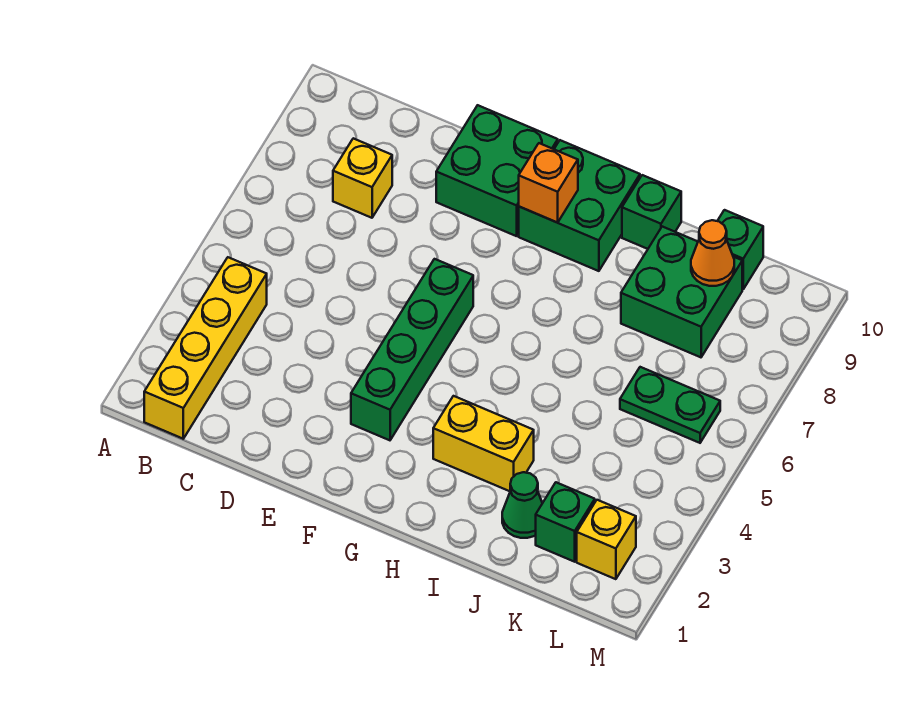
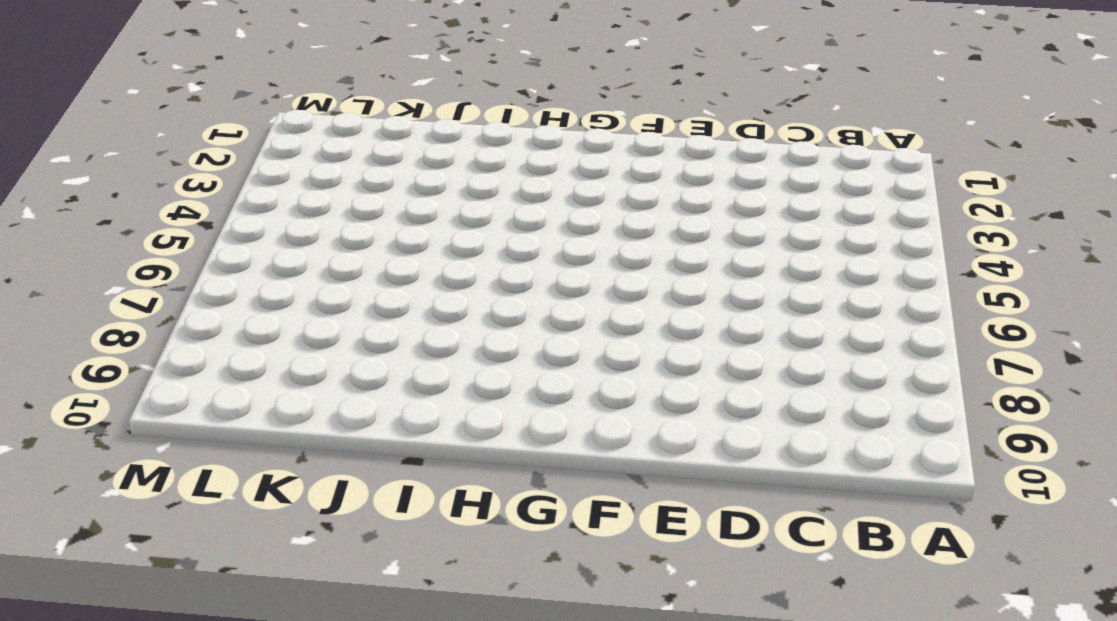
none -> yellow brick B1:B4 level 1
none -> yellow brick C8 level 1
none -> green brick E9:F10 level 1

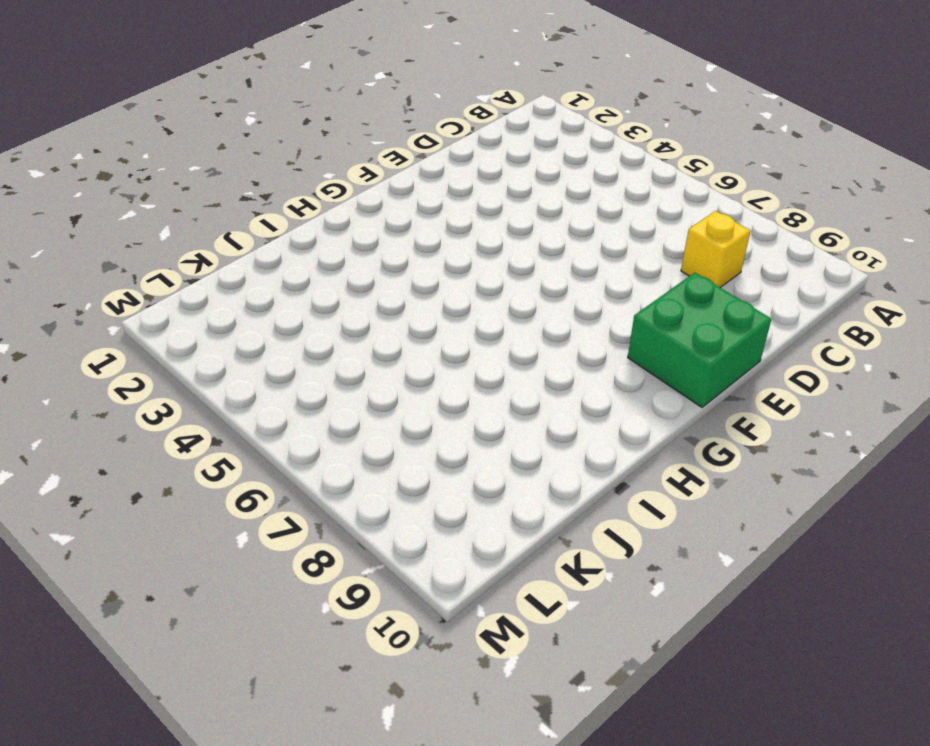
none -> yellow brick B1:B4 level 1
none -> green brick F3:F6 level 1
none -> green brick G9:H10 level 1

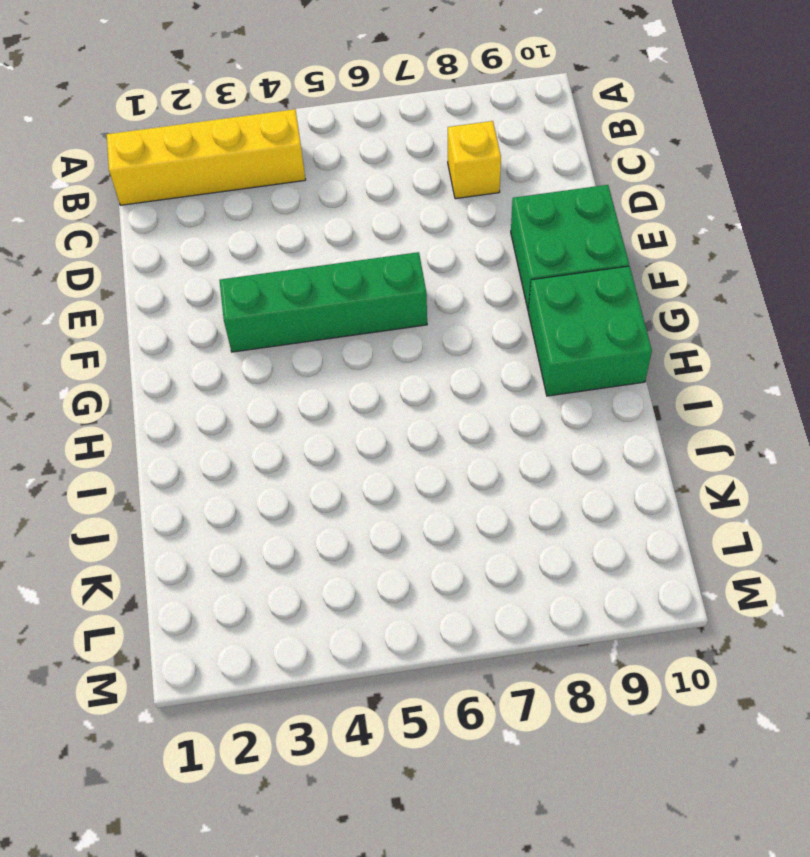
none -> yellow brick H3:I3 level 1
none -> green brick I10 level 1
none -> green cone J2 level 1

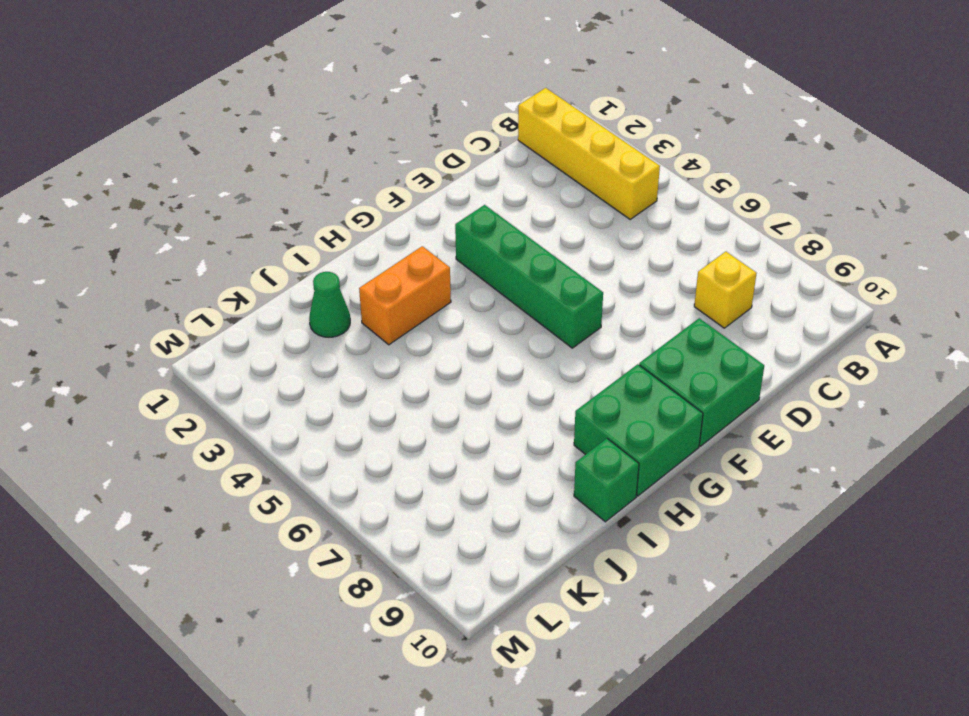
orange brick H3:I3 level 1 -> yellow brick H3:I3 level 1
none -> green brick J8:K9 level 1
none -> green brick K2 level 1
none -> green plate K6:L6 level 1

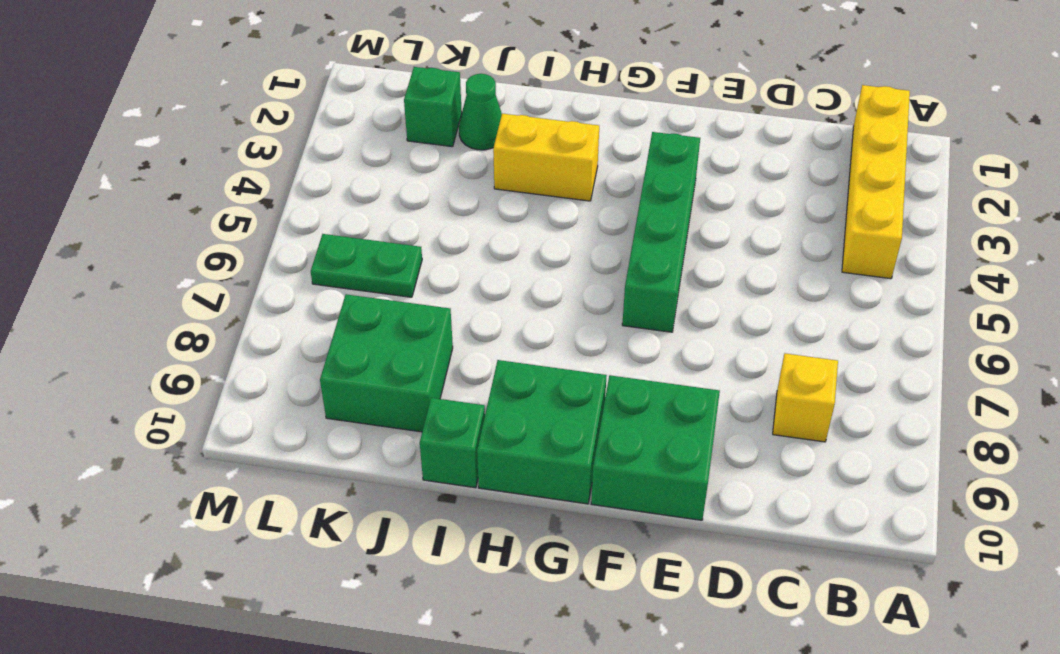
none -> green brick K10 level 1
none -> yellow brick L2 level 1
none -> orange brick G9 level 2

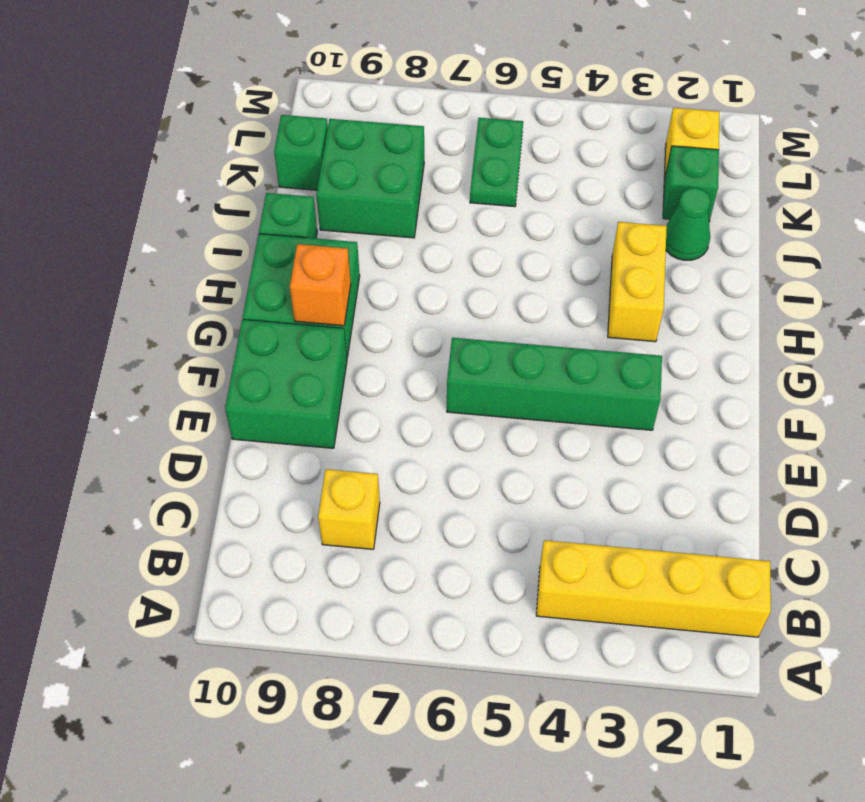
none -> orange cone K9 level 2

